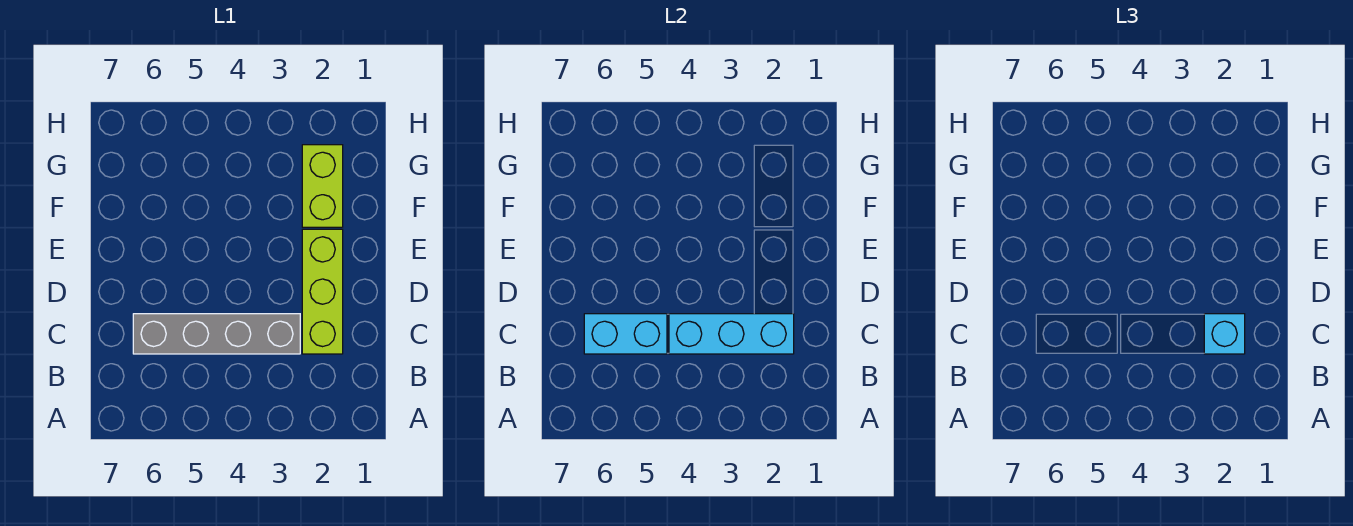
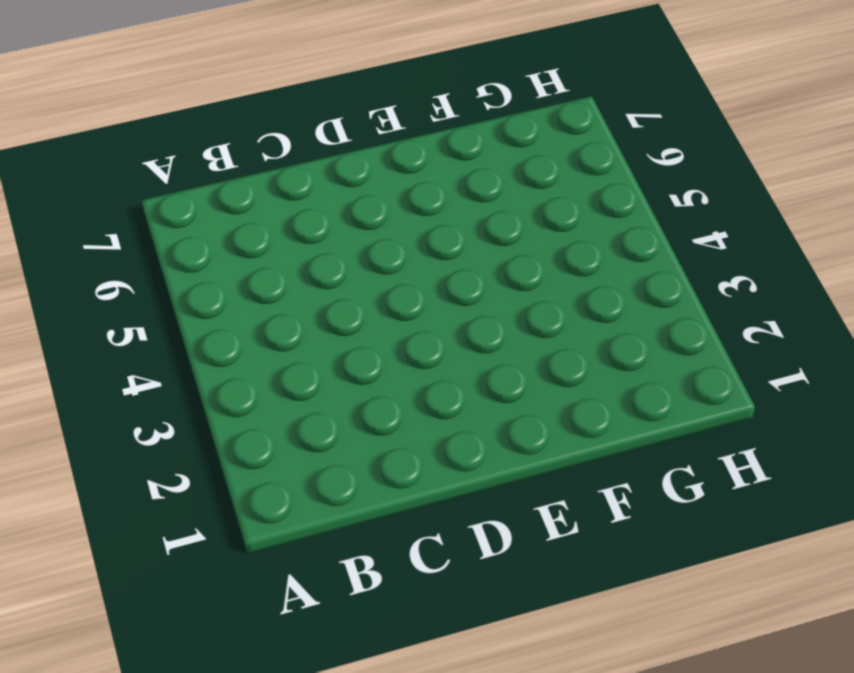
none -> lime brick C2:E2 level 1
none -> grey brick C3:C6 level 1

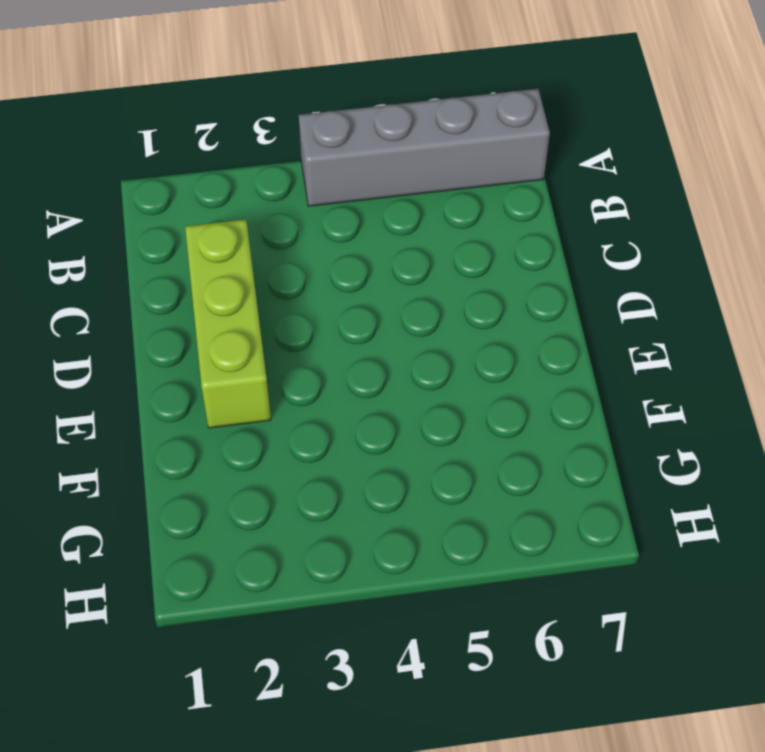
grey brick A4:A7 level 1 -> grey brick C3:C6 level 1
none -> lime brick F2:G2 level 1
none -> cyan brick C2:C4 level 2

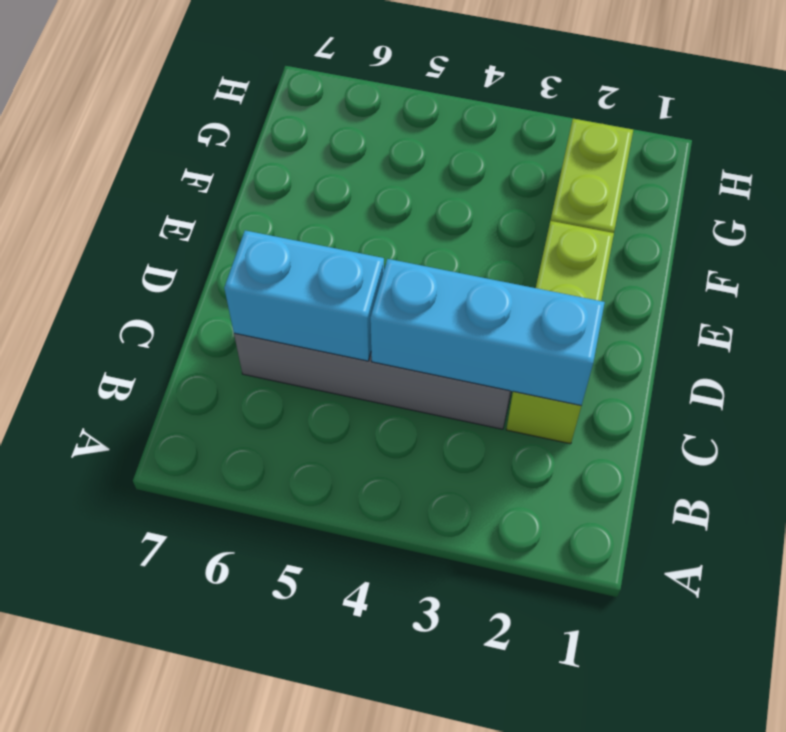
none -> cyan brick C2 level 3

